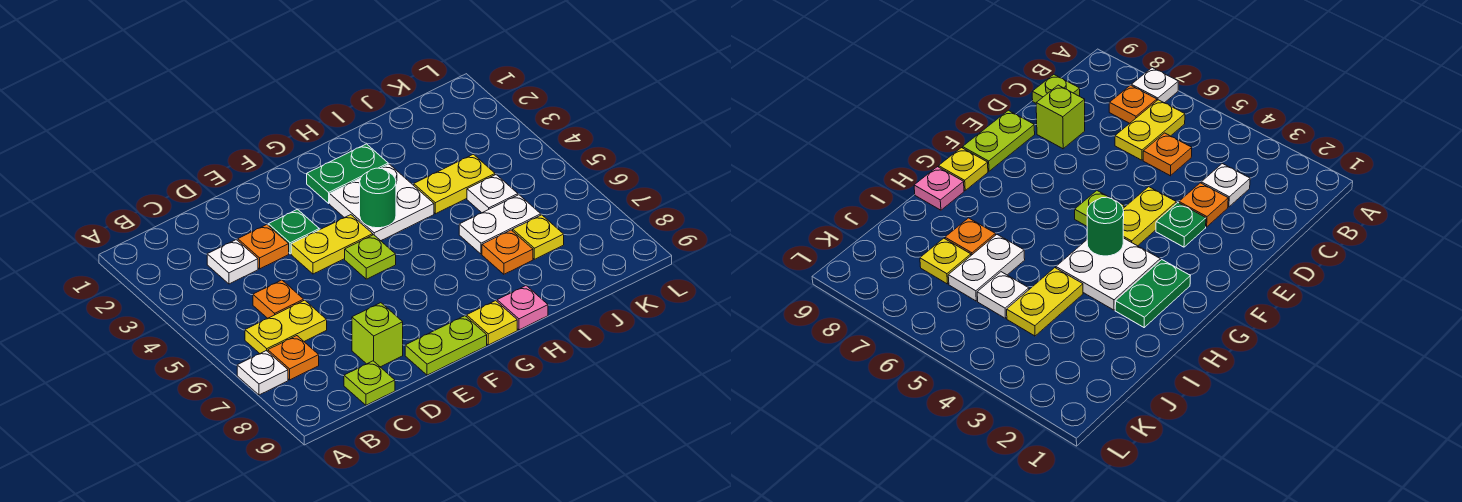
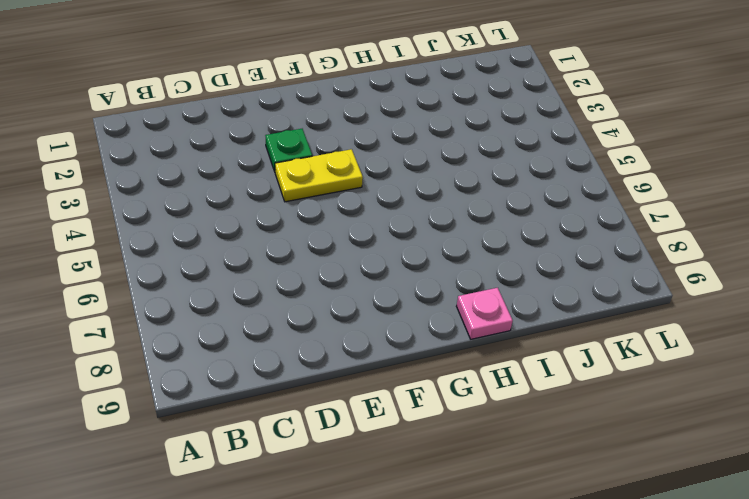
none -> white plate A7 level 1
none -> yellow plate B6:C6 level 1
none -> orange plate B7 level 1

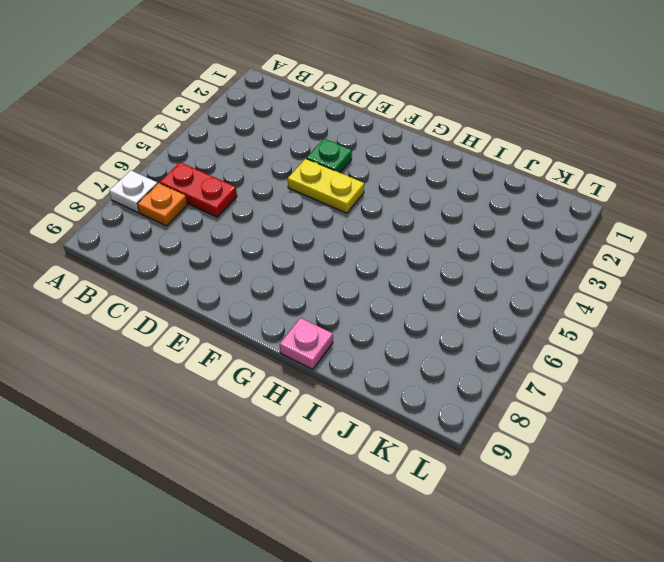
red plate B6:C6 level 1 -> yellow plate B6:C6 level 1
none -> white plate C3 level 1
none -> orange plate C5 level 1
none -> lime plate C9 level 1

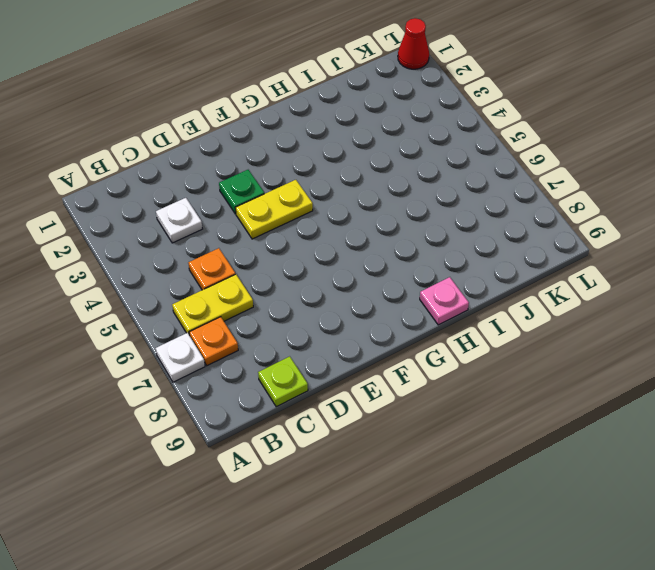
red cone L1 level 1 -> none
none -> orange plate D3 level 1
none -> lime brick D8 level 1
none -> lime plate E9:F9 level 1

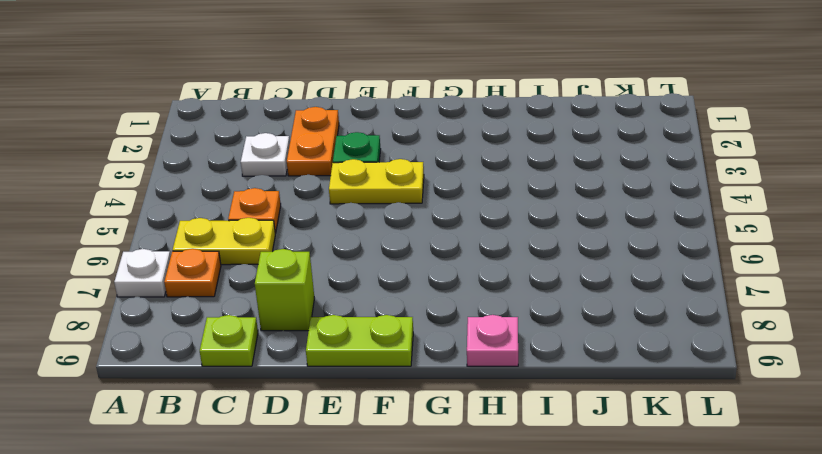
orange plate D2:D3 level 1 -> orange plate D3 level 1
none -> lime plate F5 level 1
none -> green plate G2:H2 level 1
none -> white plate G3:H4 level 1

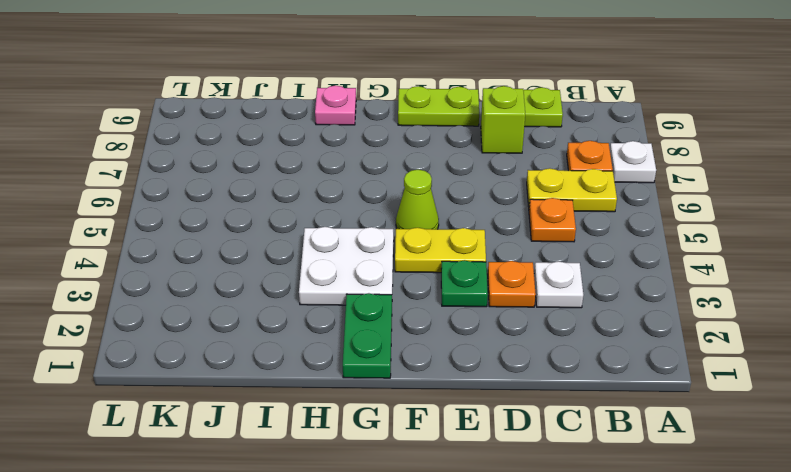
lime cone F5 level 1 -> lime plate F5 level 1
green plate G1:G2 level 1 -> green plate G2:H2 level 1
none -> yellow plate G9 level 1
none -> yellow plate I4:J4 level 1
none -> white plate I6:J6 level 1

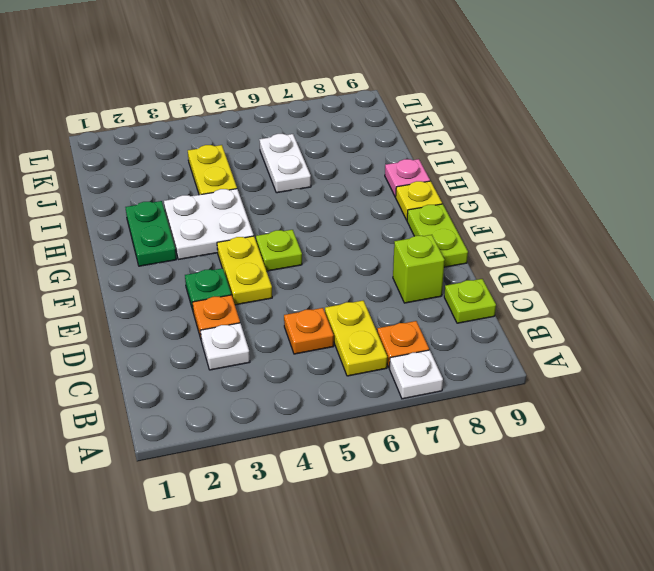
none -> orange plate I7 level 1
none -> white plate J5 level 1
none -> yellow plate J7 level 1

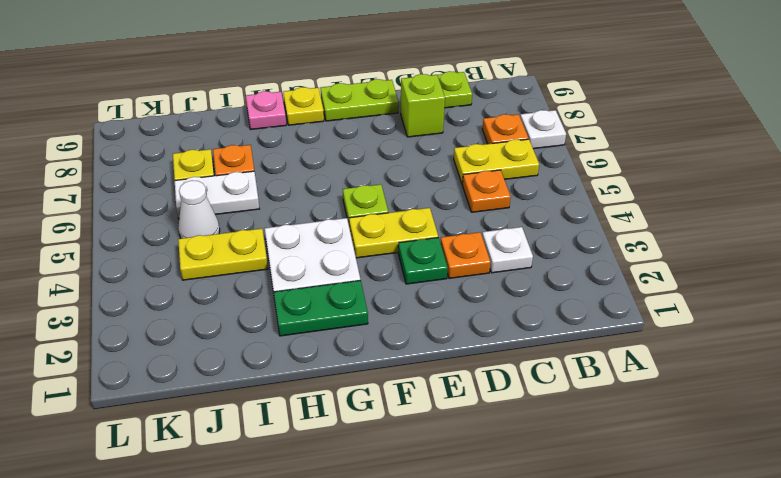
white cone J5 level 1 -> white plate J5 level 1
none -> green round brick G4 level 2

